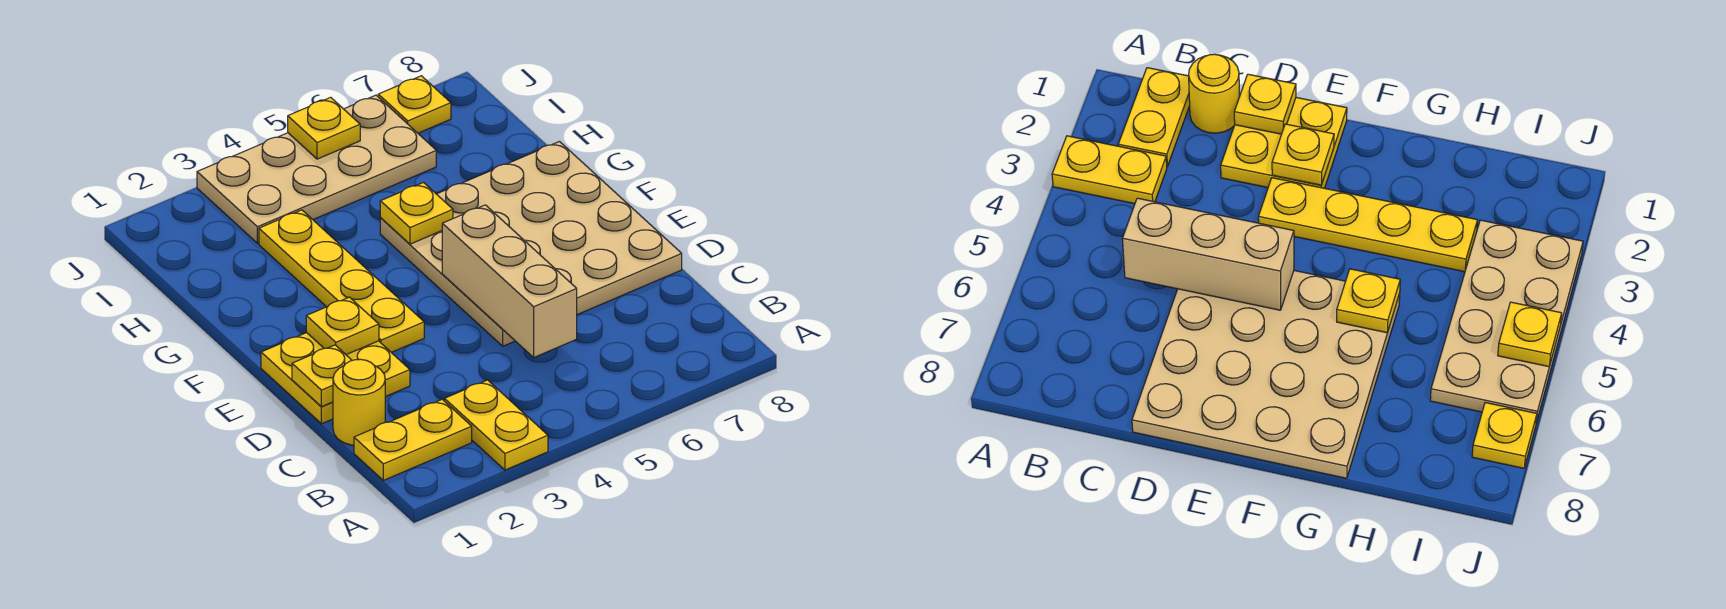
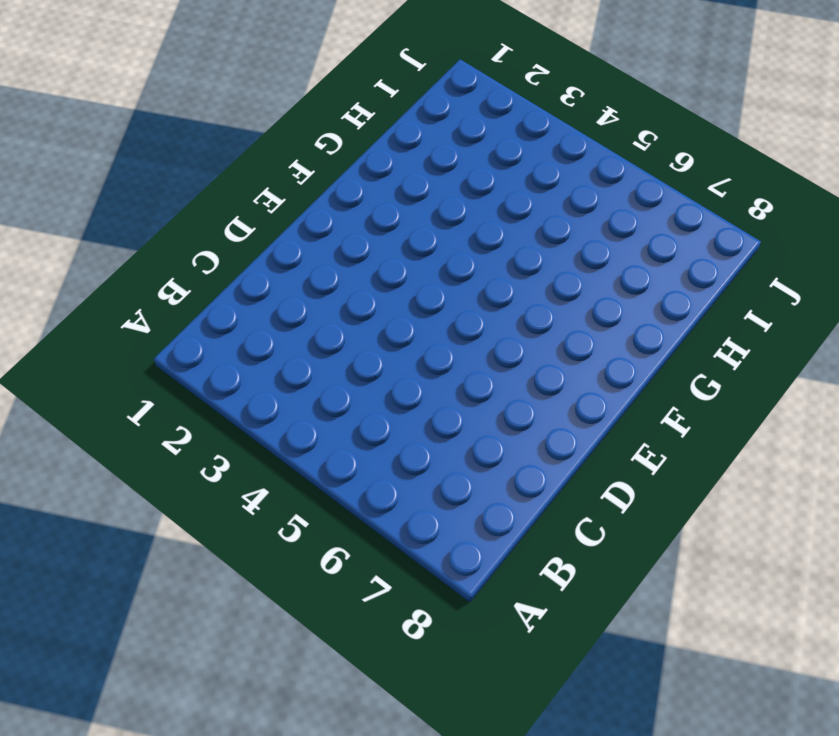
none -> yellow plate A3:B3 level 1
none -> yellow plate B1:B2 level 1
none -> yellow round brick C1 level 1

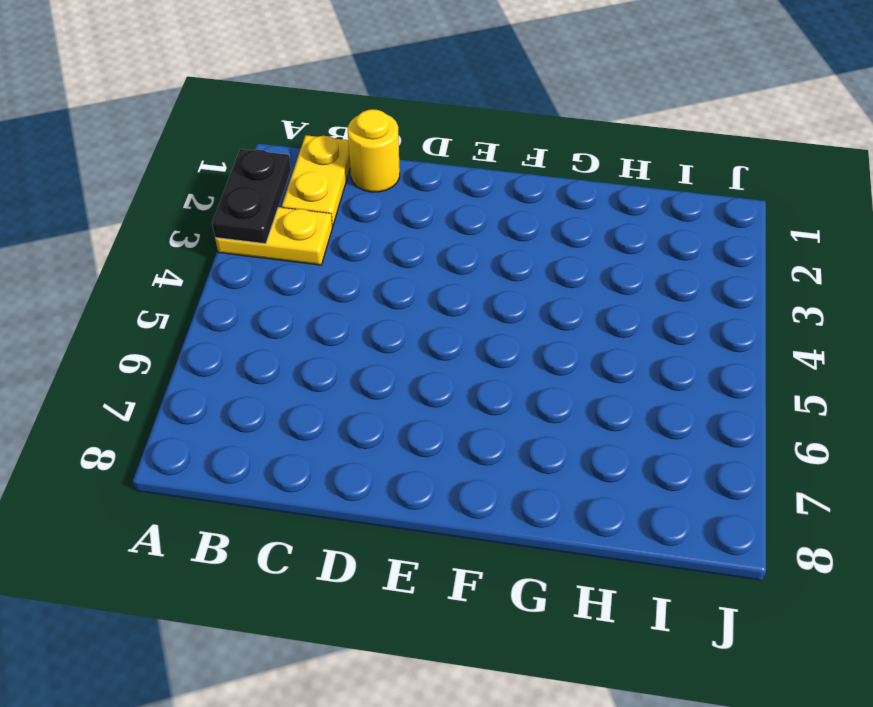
black plate A2:A3 level 2 -> none
none -> yellow plate D1:E2 level 1
none -> tan plate D5:G8 level 1
none -> yellow plate E3:H3 level 1

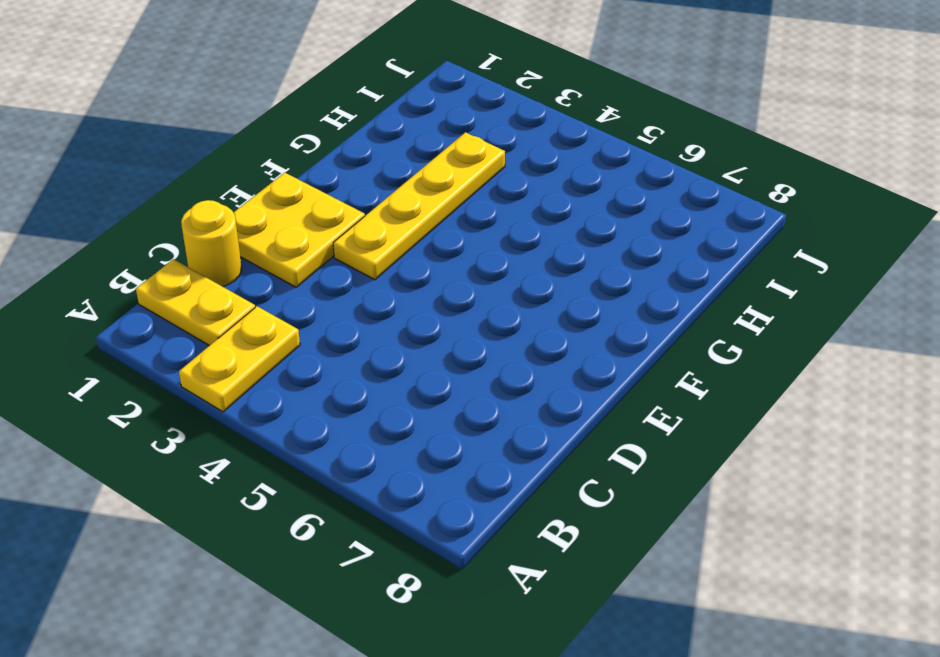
none -> tan plate D5:G8 level 1
none -> tan plate I3:J6 level 1
none -> yellow plate J7 level 1

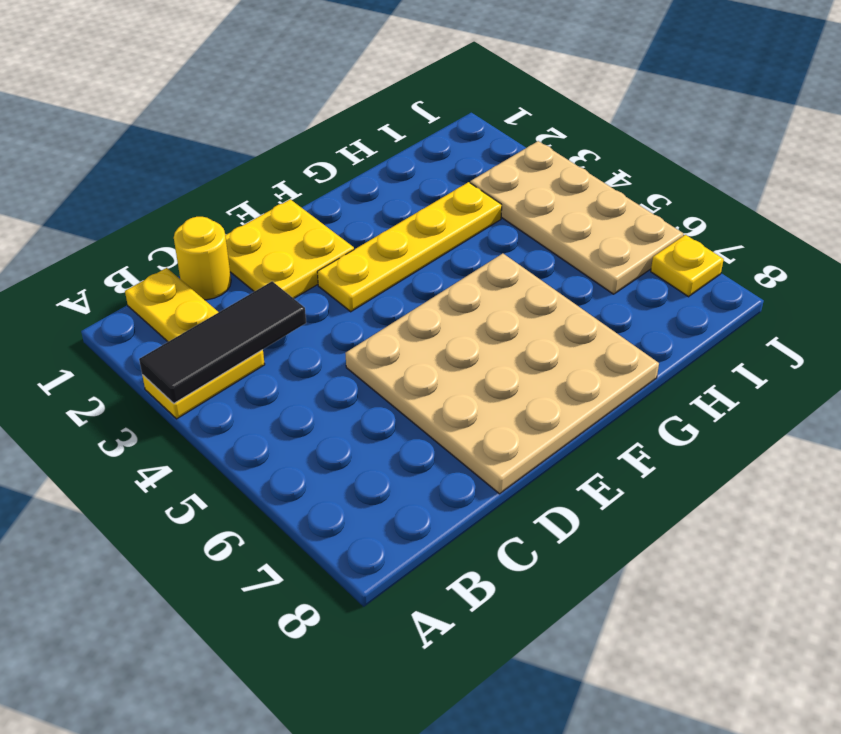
black tile A3:C3 level 2 -> none
none -> tan brick C5:E5 level 2
none -> yellow plate D1 level 2
none -> yellow plate E2 level 2

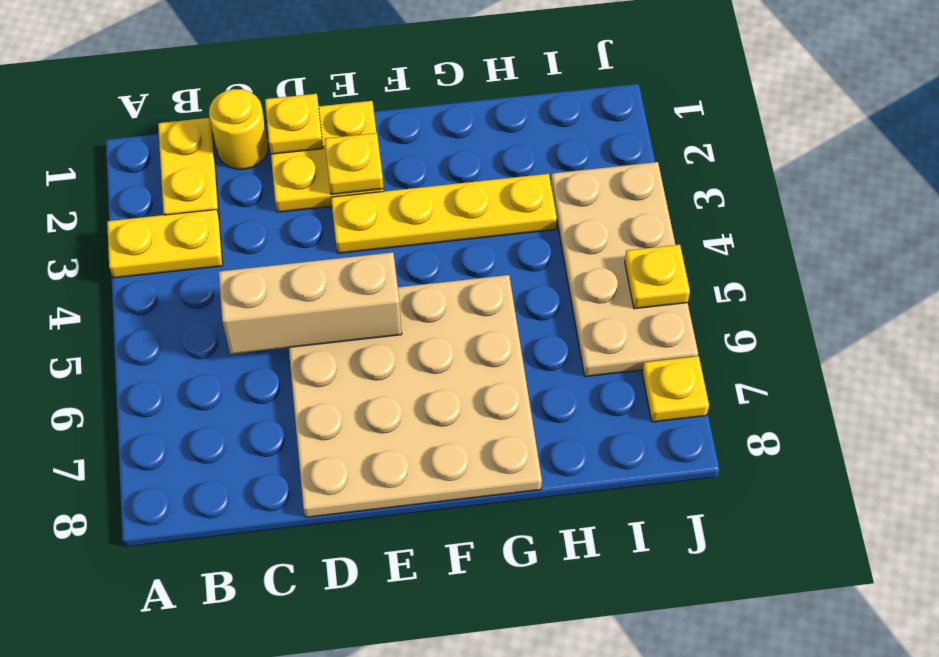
none -> yellow plate G5 level 2

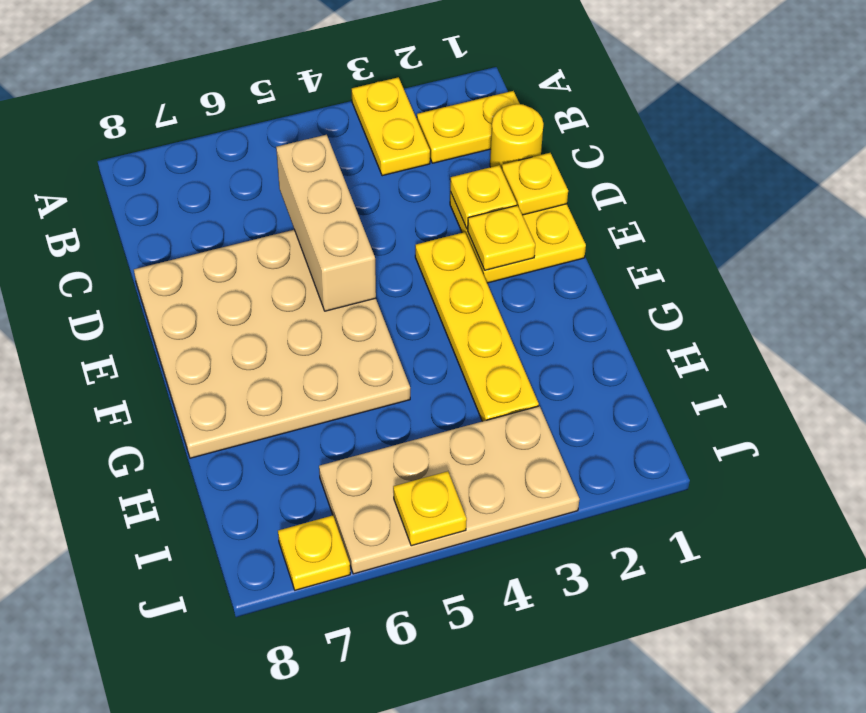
yellow plate D2 level 2 -> yellow plate G5 level 2

